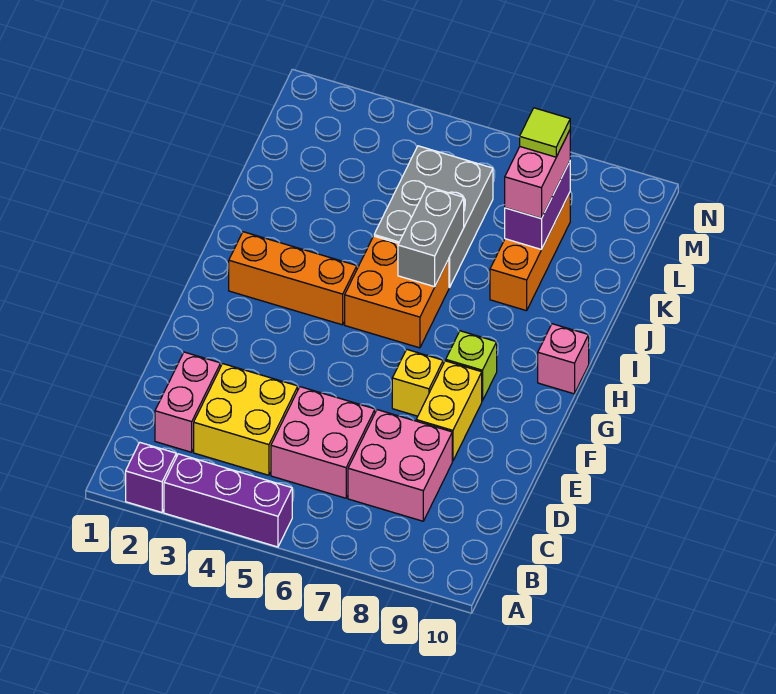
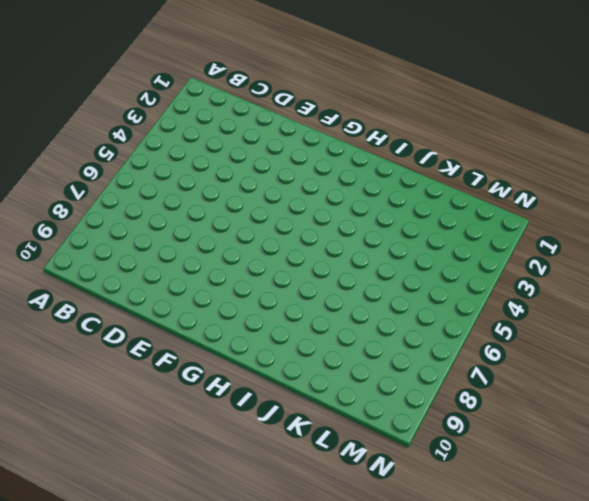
none -> purple brick A2 level 1
none -> purple brick A3:A5 level 1
none -> pink brick C2:D2 level 1

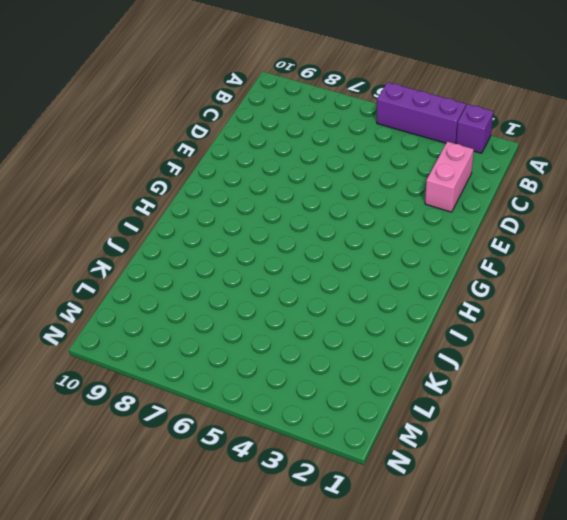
none -> yellow brick C3:D4 level 1
none -> pink brick C5:D6 level 1
none -> pink brick C7:D8 level 1

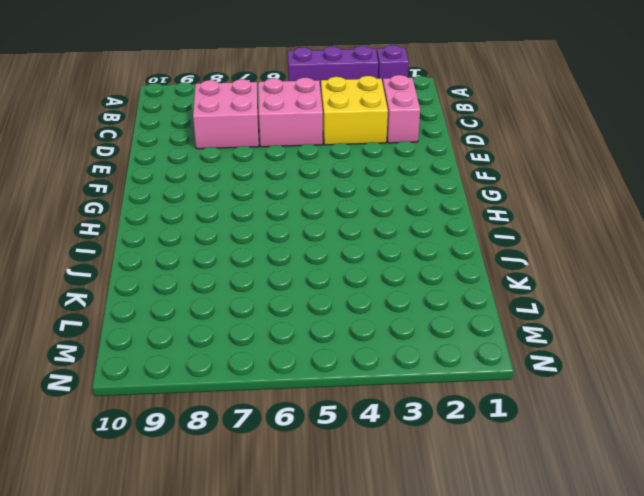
none -> yellow brick E8:F8 level 1
none -> yellow brick F7 level 1
none -> lime brick G8 level 1

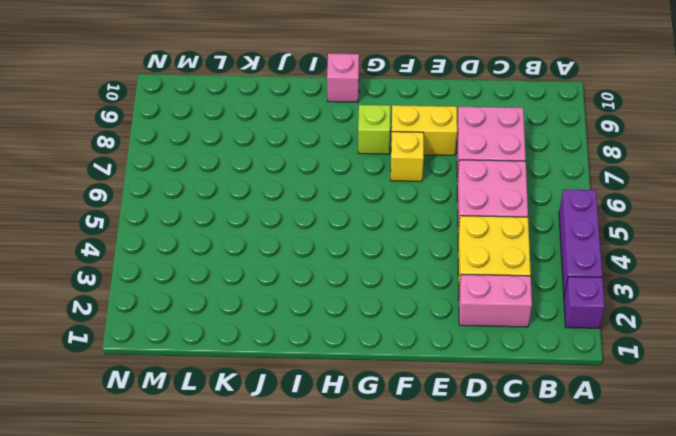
none -> orange brick H2:H4 level 1
none -> orange brick H5:I6 level 1
none -> grey brick J5:L6 level 1

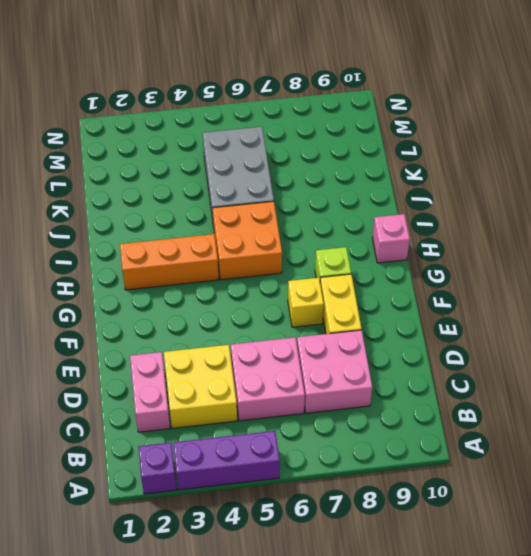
none -> orange brick J8:L8 level 1
none -> grey brick I6:J6 level 2
none -> purple brick K8:L8 level 2

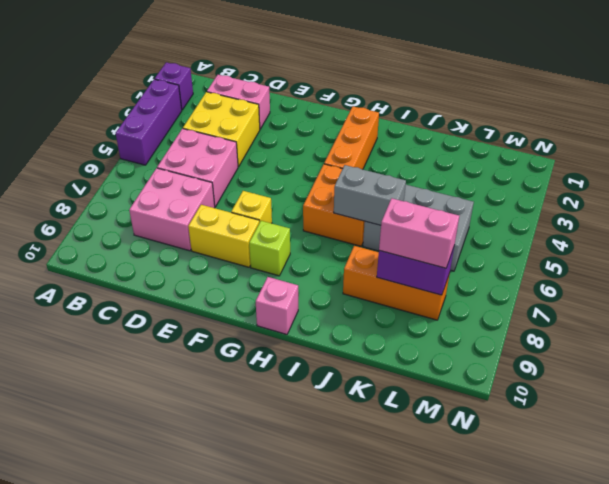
none -> lime tile L8 level 4

